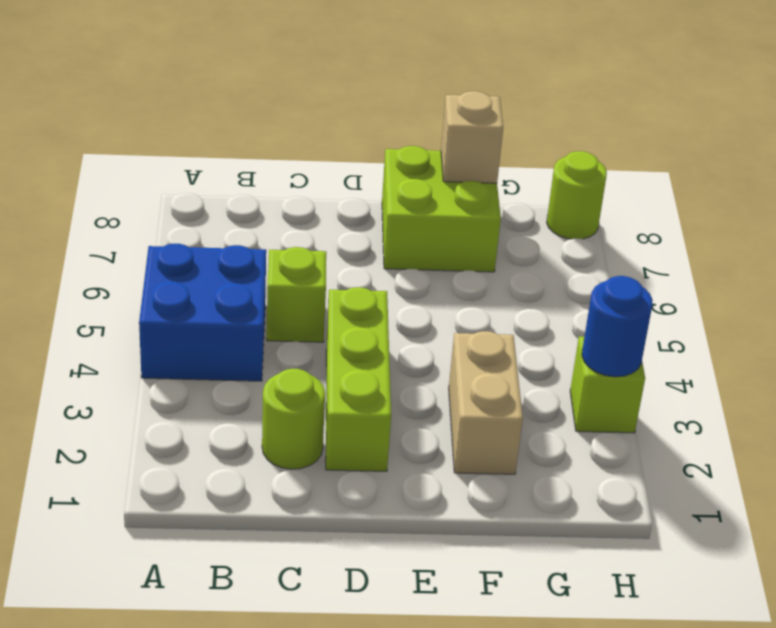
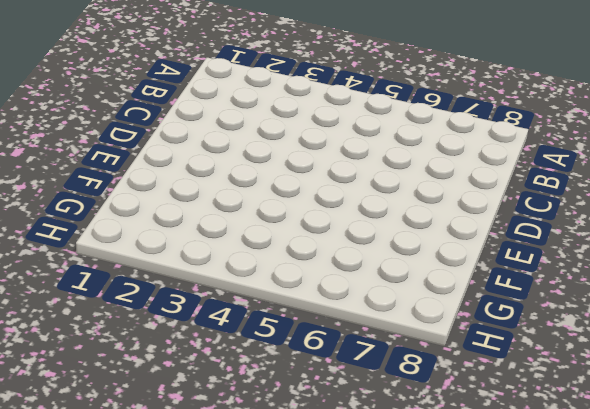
none -> blue brick A4:B5 level 1
none -> lime round brick C2 level 1

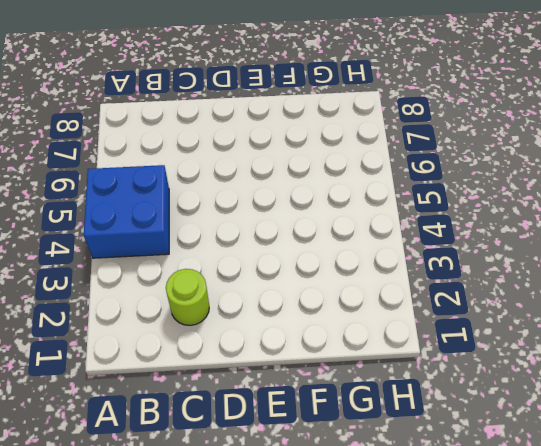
none -> lime brick C5 level 1
none -> lime brick D2:D4 level 1

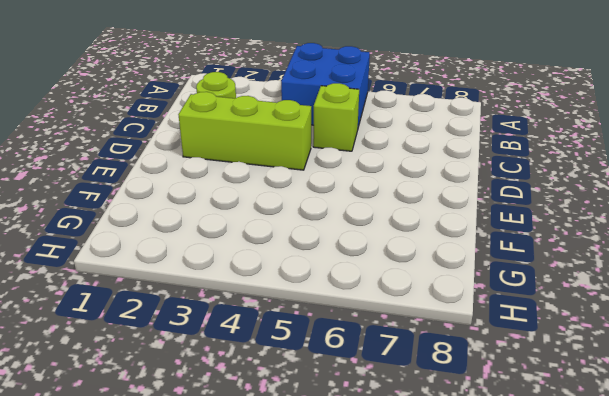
none -> lime brick E7:F8 level 1
none -> tan brick F2:F3 level 1

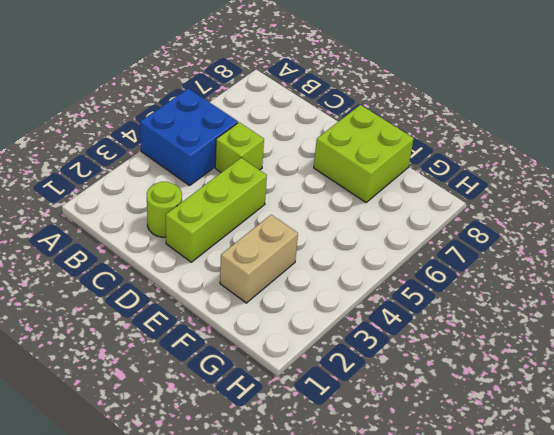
none -> lime brick H3 level 1
none -> lime round brick H8 level 1

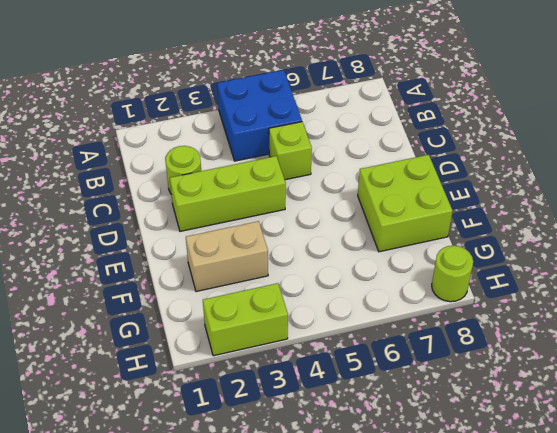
lime brick H2:H3 level 1 -> lime brick H3 level 1
none -> tan brick F8 level 2
none -> blue round brick H3 level 2

